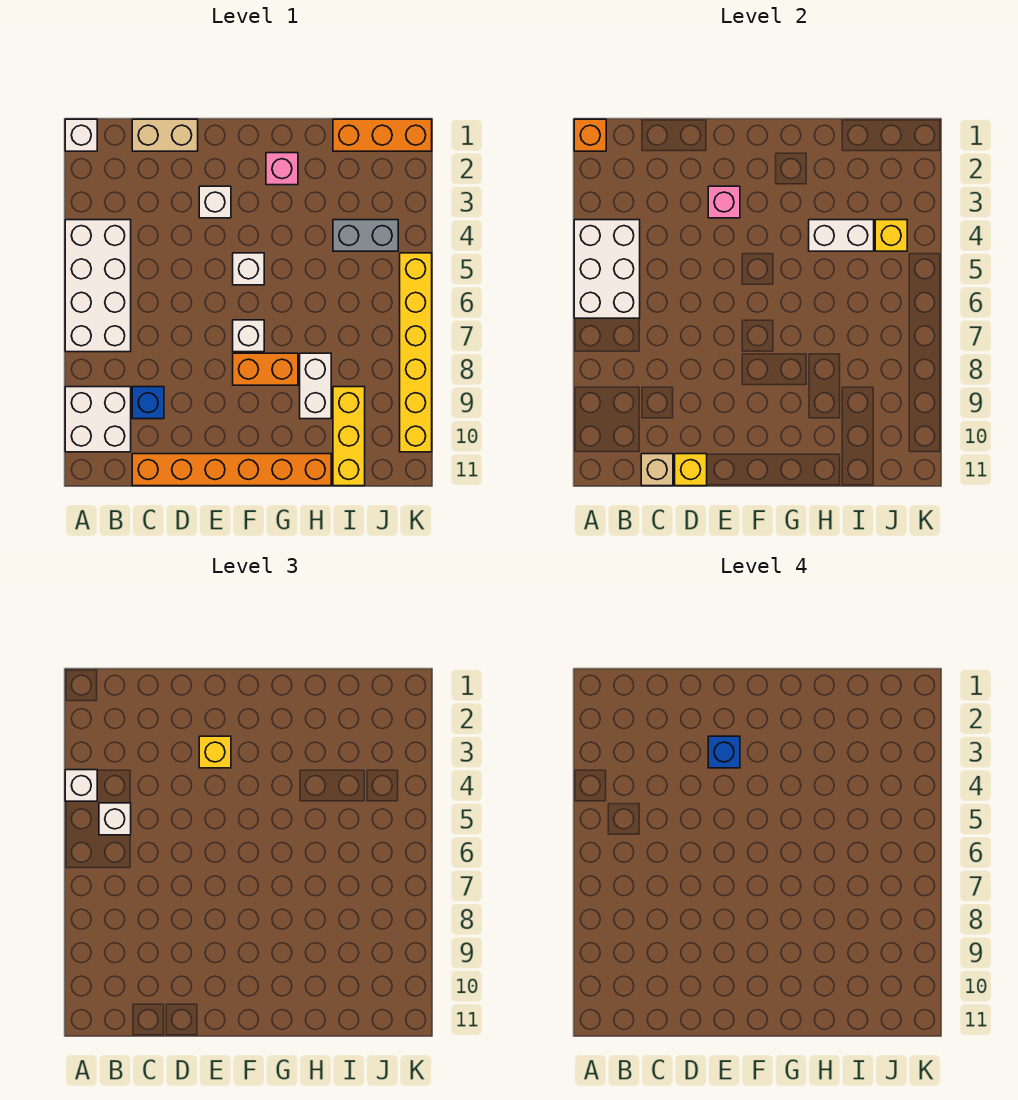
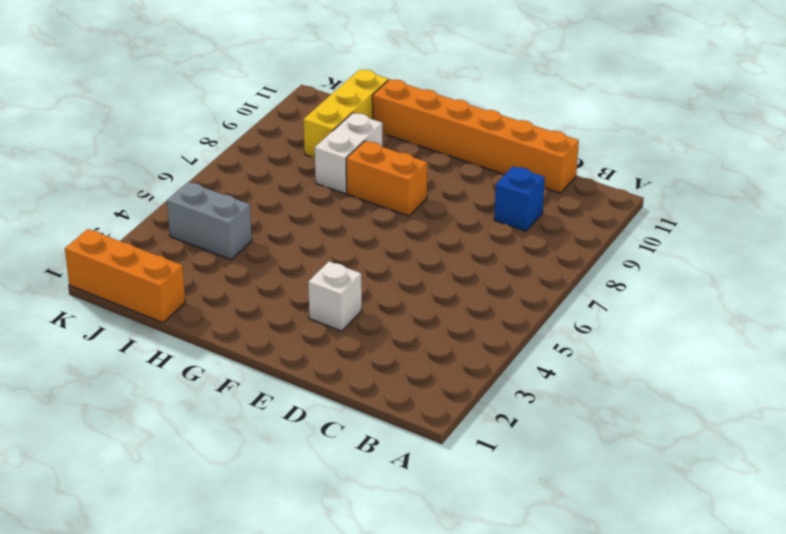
none -> white brick A1 level 1
none -> white brick A4:B7 level 1
none -> white brick A9:B10 level 1

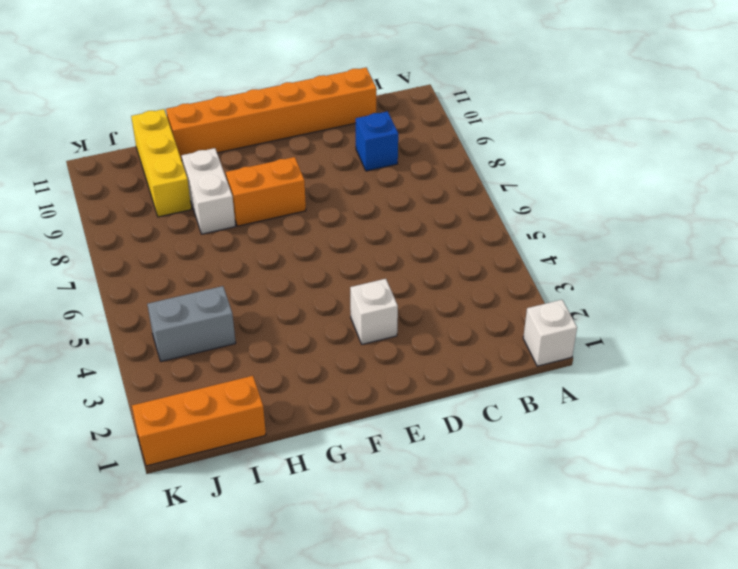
none -> white brick A4:B7 level 1
none -> white brick A9:B10 level 1
none -> tan brick C1:D1 level 1

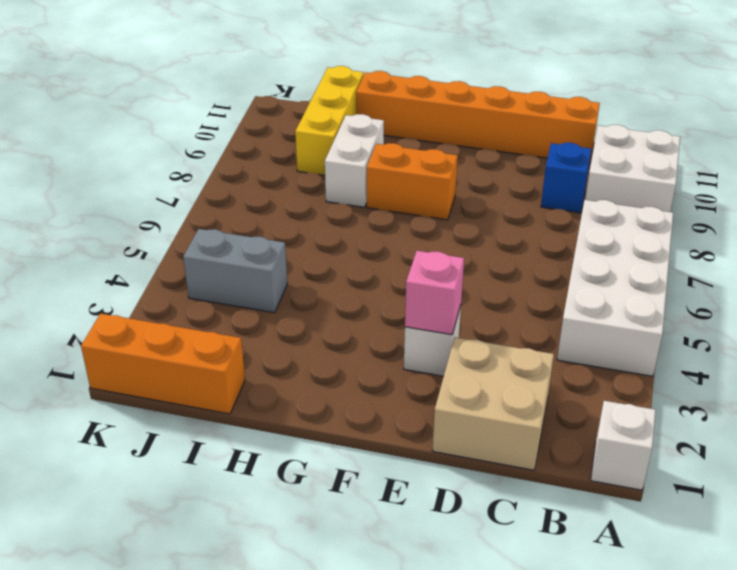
tan brick C1:D2 level 1 -> tan brick C1:D1 level 1
none -> white brick F5 level 1
none -> white brick F7 level 1
none -> pink brick G2 level 1

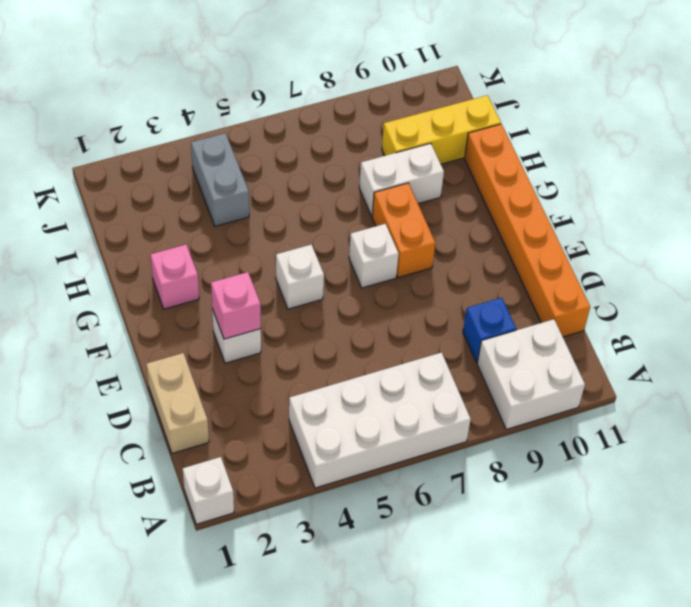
none -> orange brick I1:K1 level 1
none -> yellow brick K5:K10 level 1
none -> orange brick A1 level 2

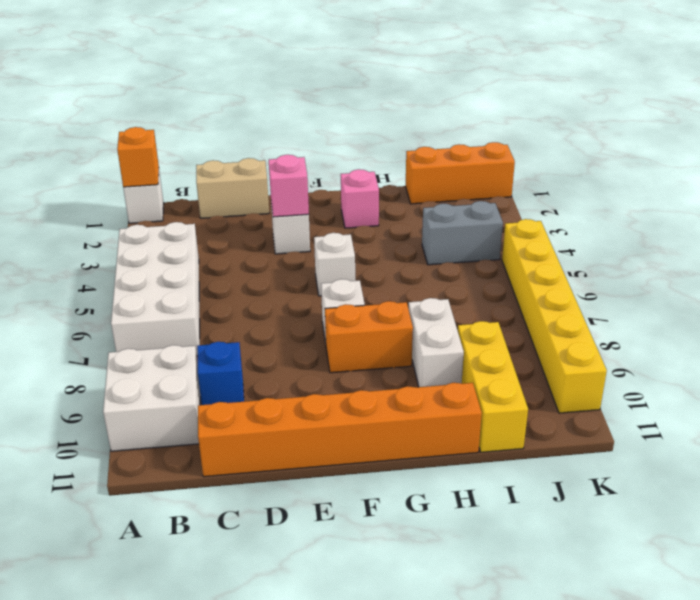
none -> white brick A4:B6 level 2
none -> tan brick C11 level 2
none -> yellow brick D11 level 2

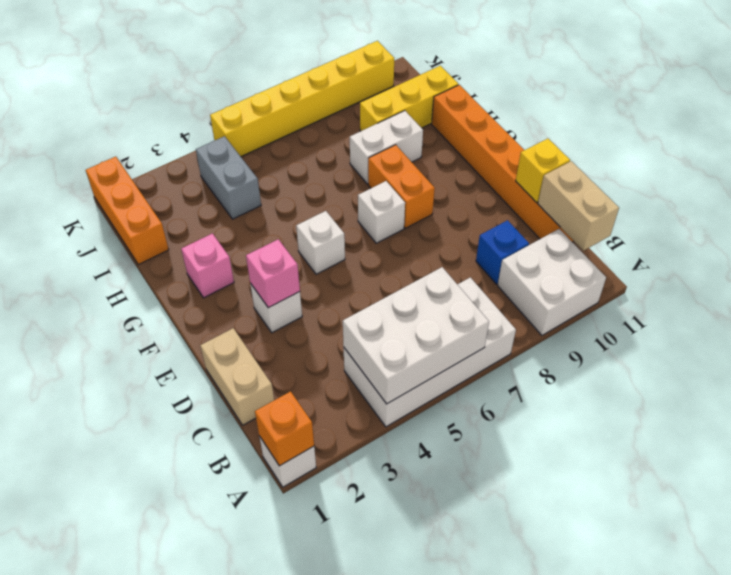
tan brick B11:C11 level 2 -> tan brick C11 level 2
none -> white brick H4:I4 level 2
none -> yellow brick J4 level 2
none -> white brick A4 level 3

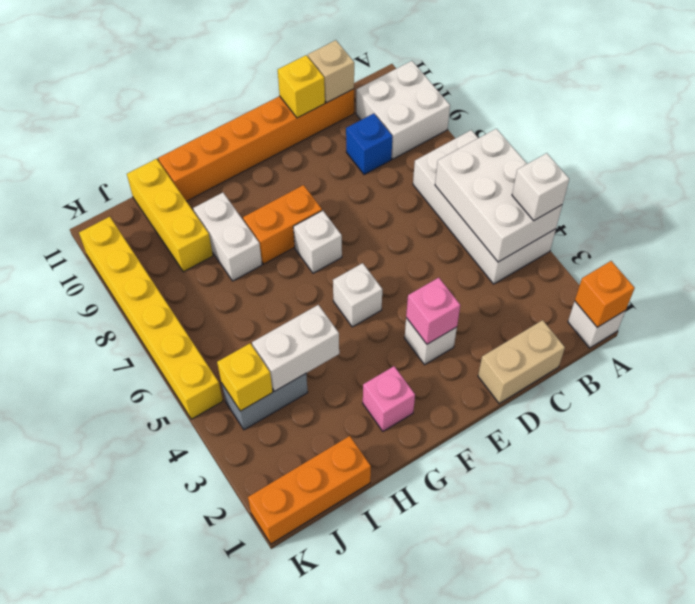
none -> white brick B5 level 3
none -> yellow brick E3 level 3
none -> blue brick E3 level 4

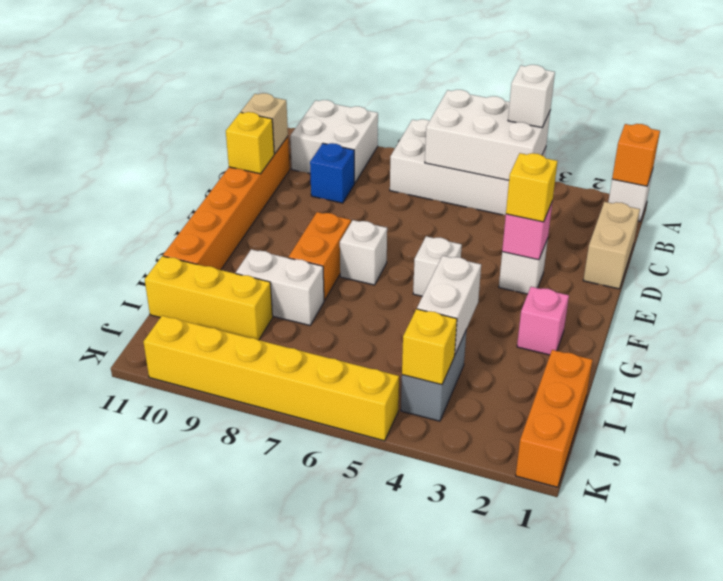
none -> white brick B5 level 3
none -> blue brick E3 level 4

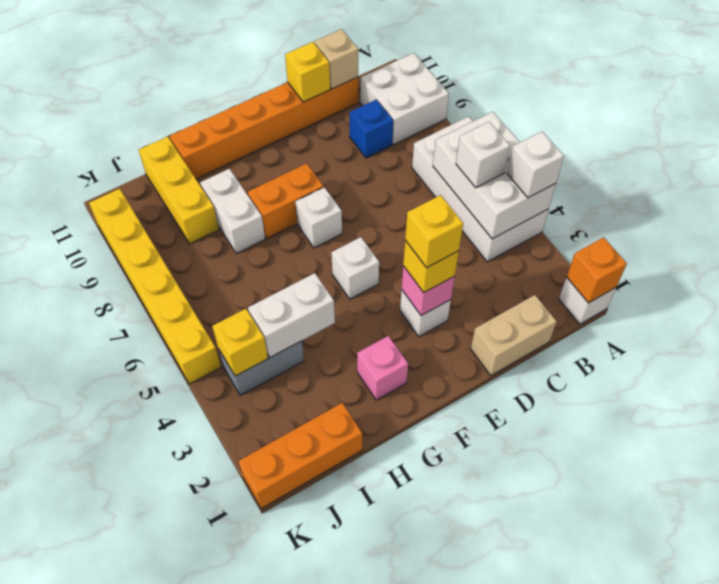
yellow brick E3 level 4 -> blue brick E3 level 4

